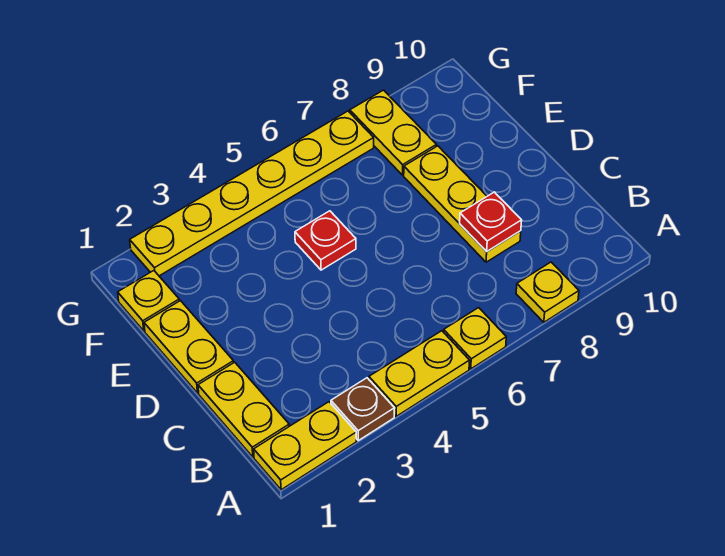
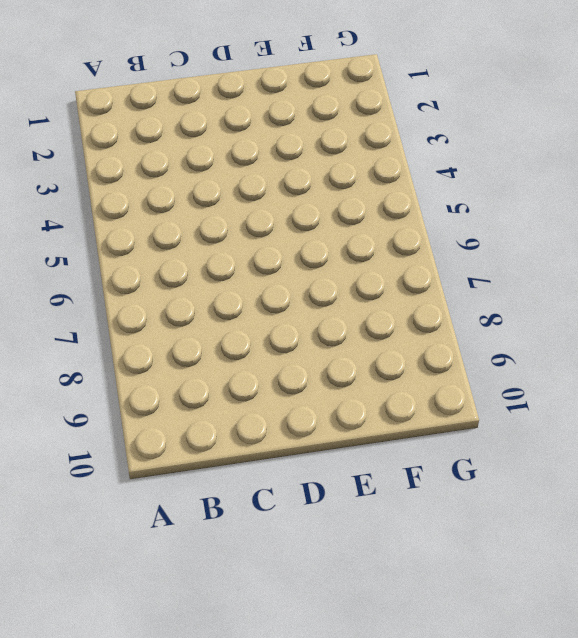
none -> yellow plate A1:A2 level 1
none -> brown plate A3 level 1
none -> yellow plate A4:A5 level 1

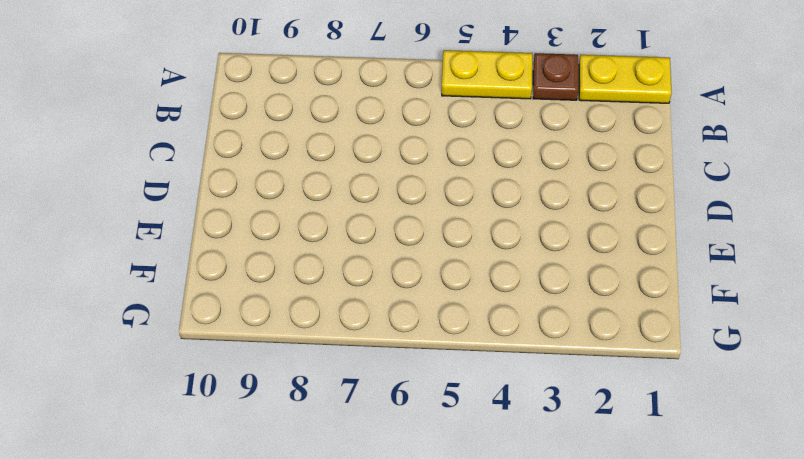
none -> yellow plate A6 level 1
none -> yellow plate A8 level 1
none -> yellow plate B1:C1 level 1

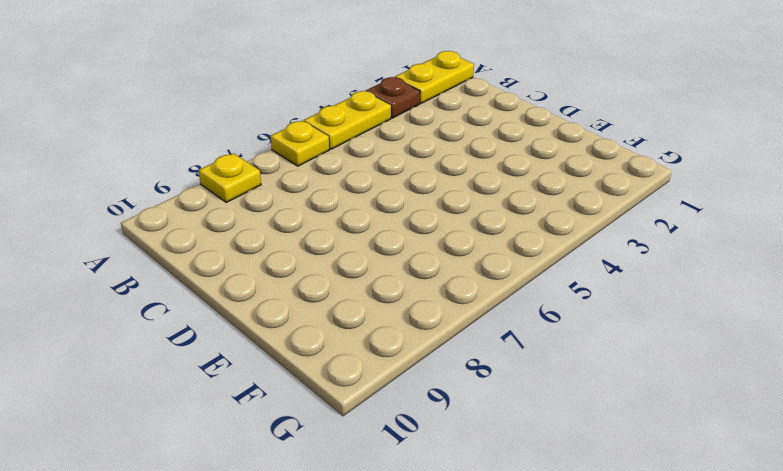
none -> yellow plate B1:C1 level 1
none -> yellow plate C8:E8 level 1
none -> yellow plate D1:E1 level 1

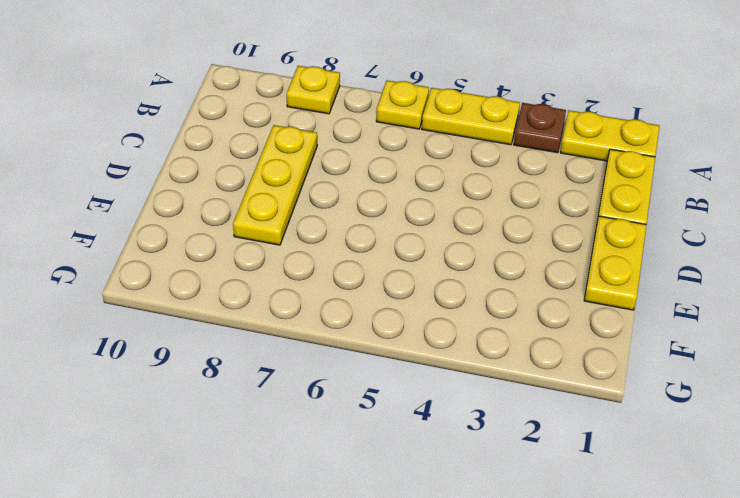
none -> red plate E5 level 1
none -> yellow plate F1 level 1
none -> yellow plate F8:G8 level 1

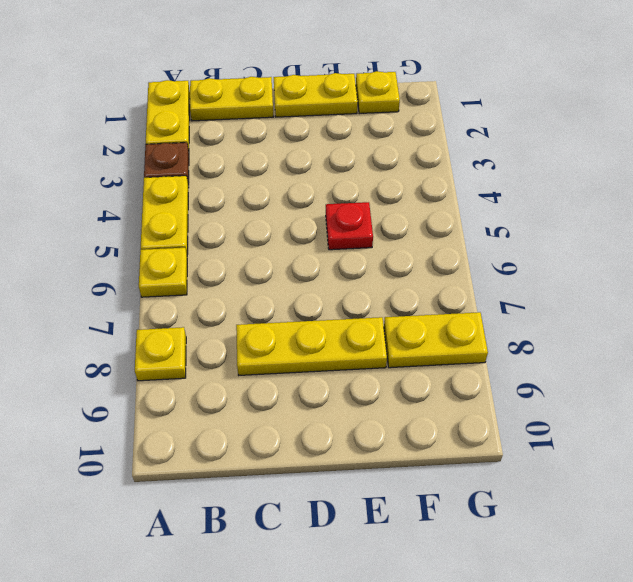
none -> yellow plate G2:G7 level 1
none -> red plate C8 level 2

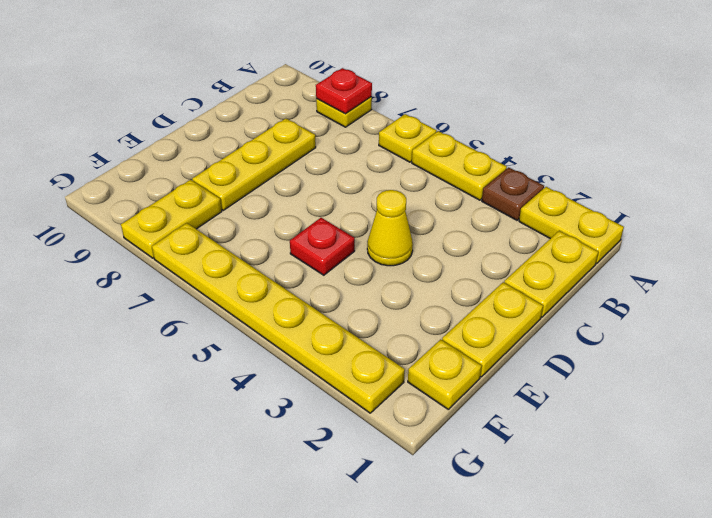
red plate A8 level 2 -> red plate C8 level 2
yellow cone D4 level 1 -> none

